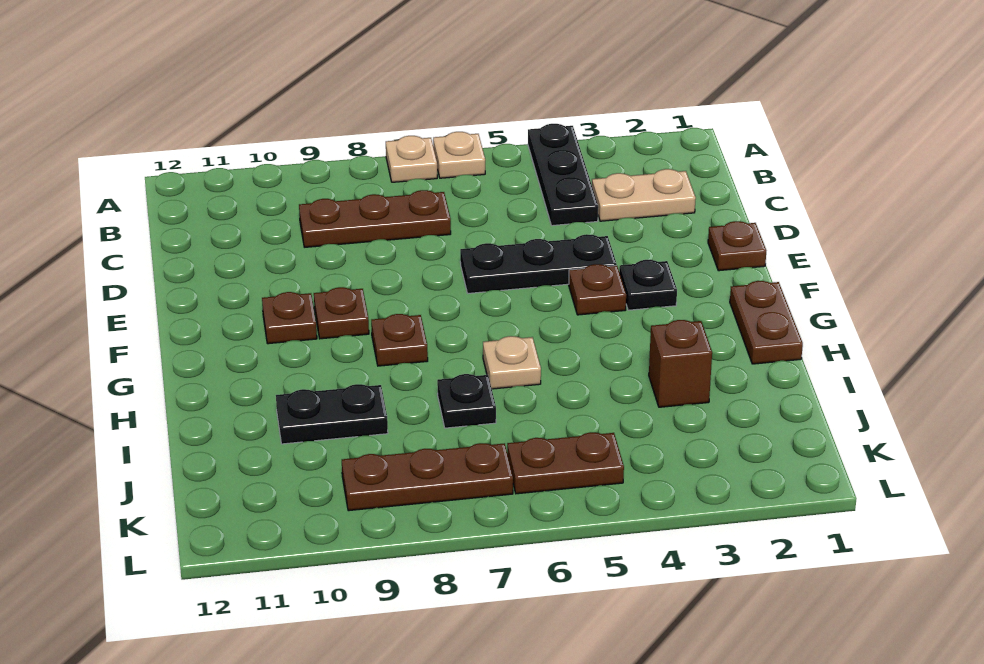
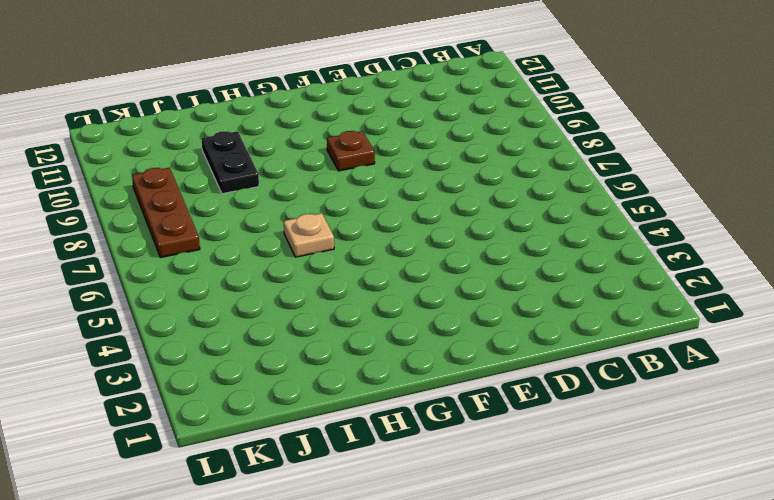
none -> black plate A4:C4 level 1
none -> tan plate A6 level 1
none -> tan plate A7 level 1

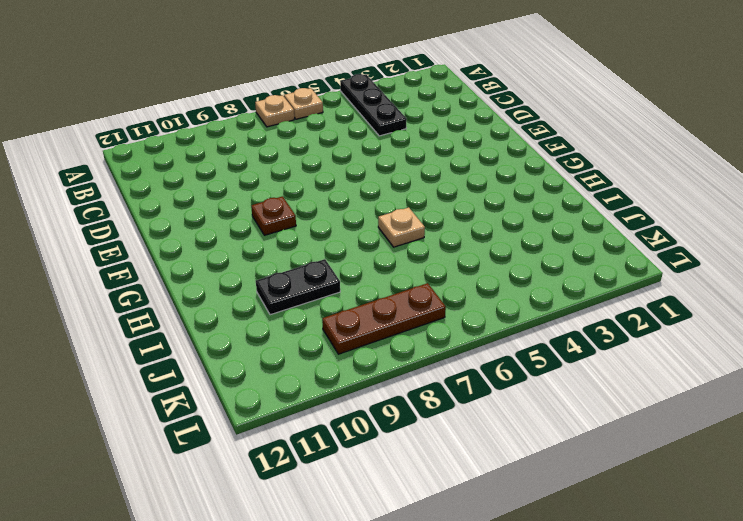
none -> tan plate C2:C3 level 1
none -> brown plate C7:C9 level 1
none -> brown plate E1 level 1

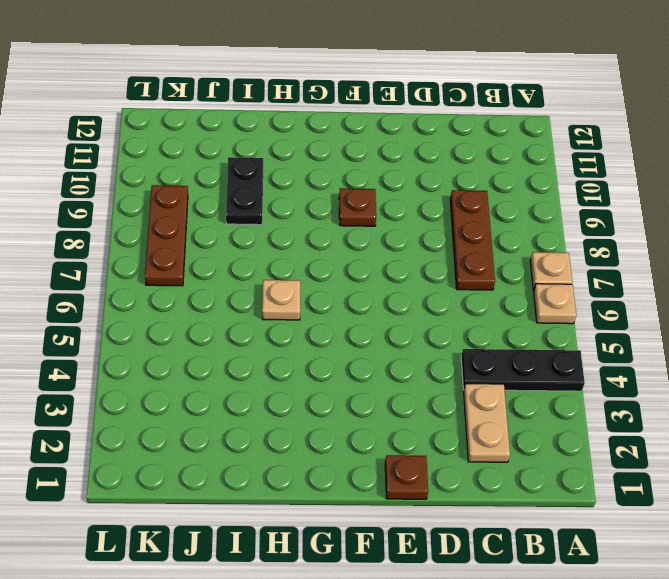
none -> black plate E4:E6 level 1
none -> black plate F3 level 1
none -> brown plate F4 level 1

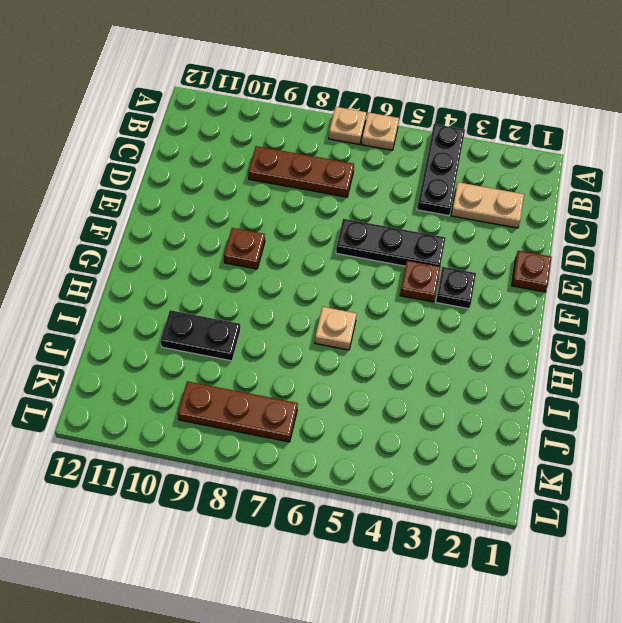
none -> brown plate F10 level 1
none -> brown plate G1:H1 level 1
none -> brown plate G8 level 1

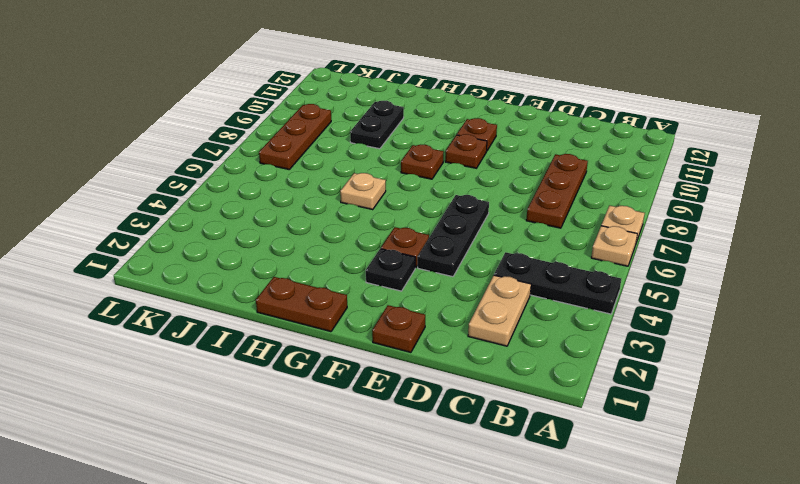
none -> brown brick I3 level 1
none -> black plate I7 level 1
none -> brown plate K5:K6 level 1

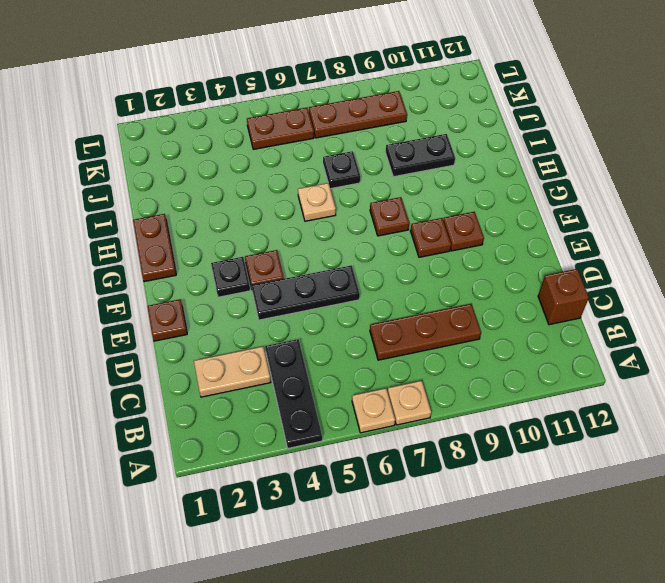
brown brick C12 level 1 -> brown brick I3 level 1

